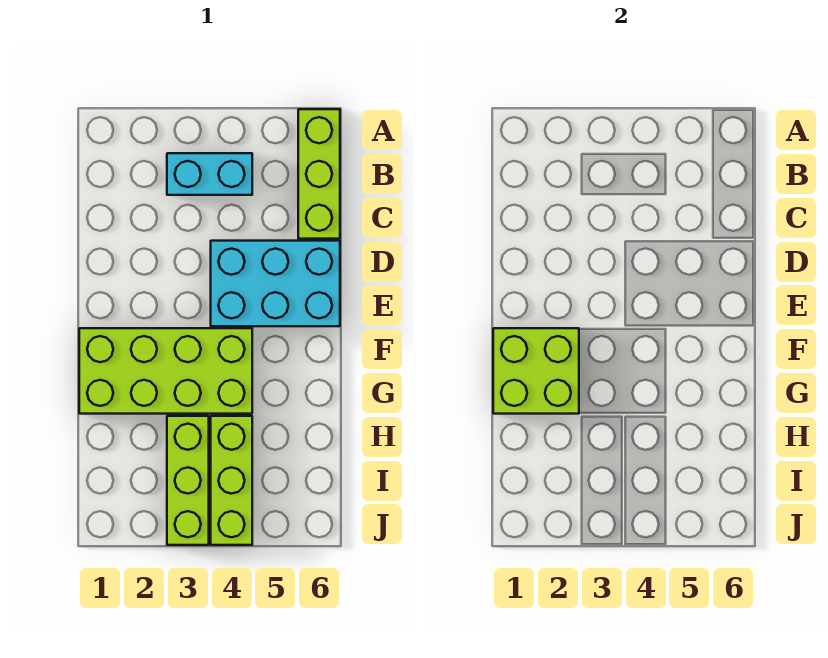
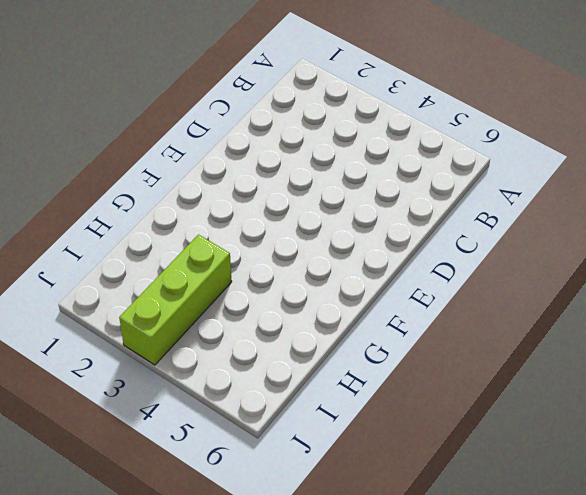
none -> lime brick A6:C6 level 1
none -> cyan brick B3:B4 level 1

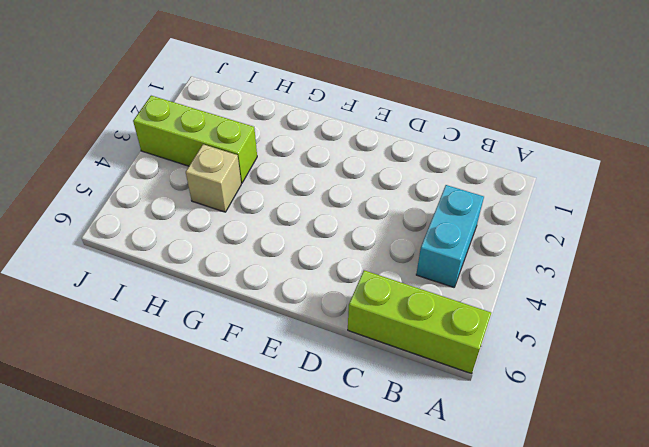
tan brick H4 level 1 -> lime brick H4:J4 level 1
none -> cyan brick D4:E6 level 1
none -> lime brick F1:G4 level 1

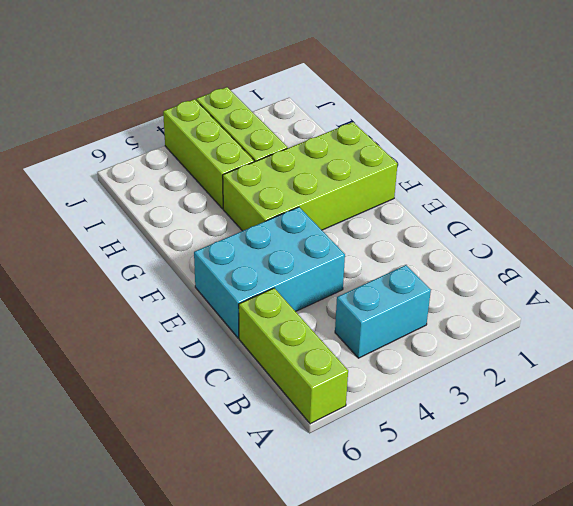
none -> lime brick F1:G2 level 2

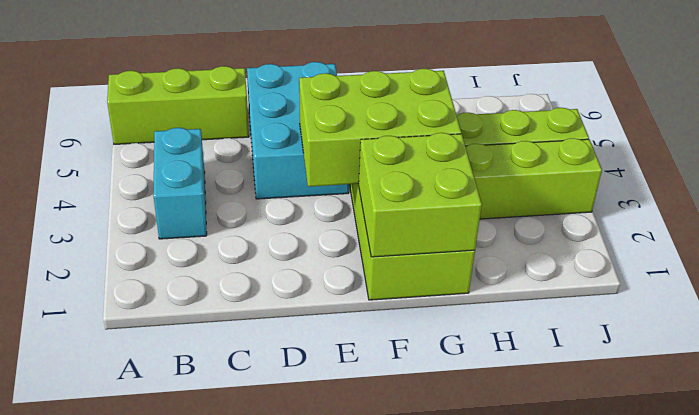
lime brick E3:G4 level 2 -> none

